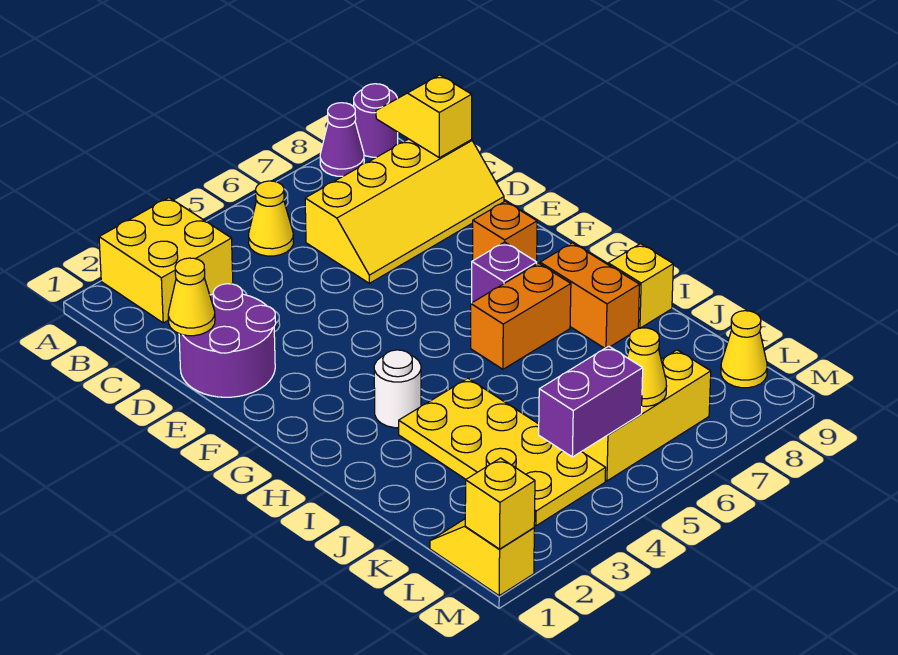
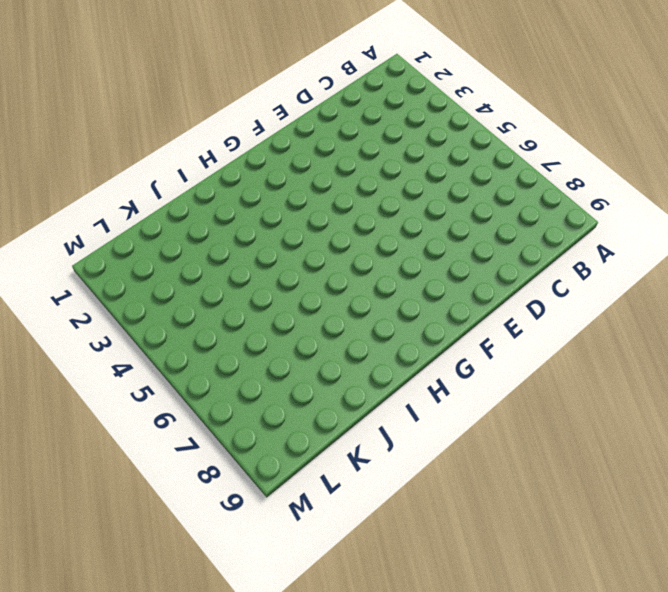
none -> yellow brick A2:B3 level 1
none -> purple cone A8 level 1
none -> purple round brick A9 level 1

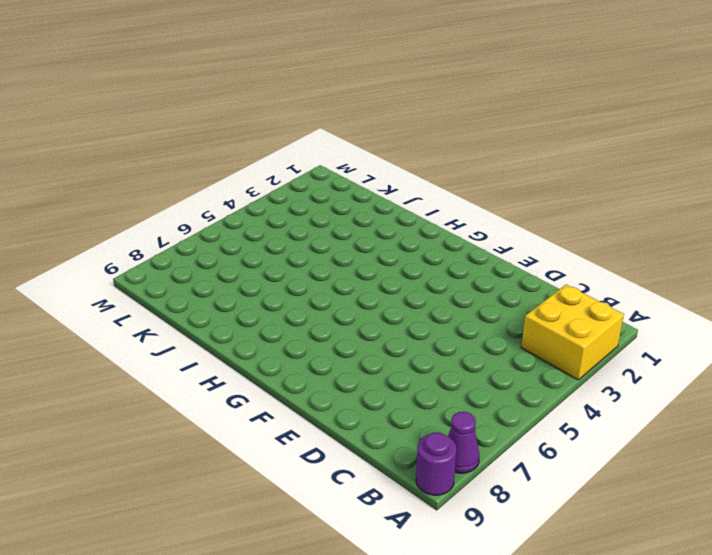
none -> yellow cone B5 level 1
none -> yellow slope C6:D9 level 1 top C
none -> purple round brick D1:E2 level 1

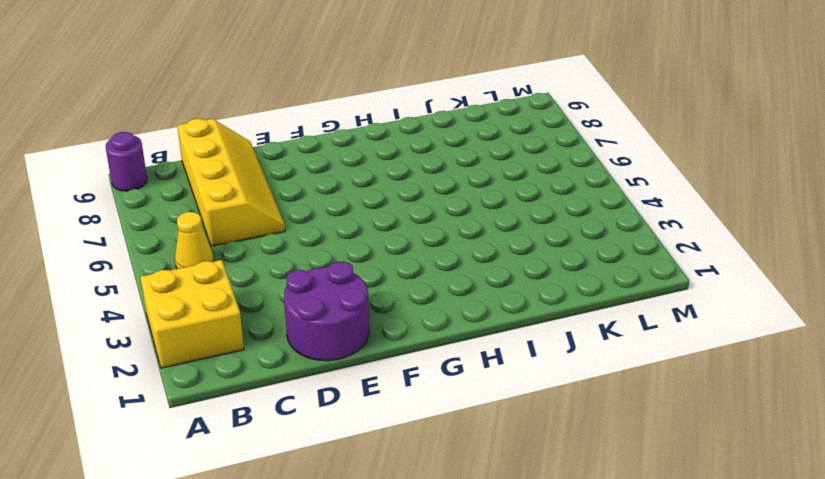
none -> purple cone A8 level 1
none -> orange brick F8 level 1
none -> purple brick G7 level 1

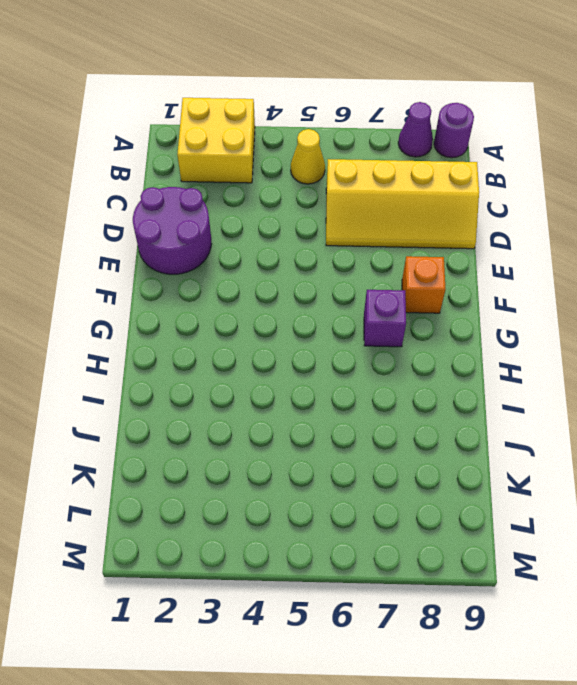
none -> white round brick H3 level 1
none -> orange brick H6:H7 level 1
none -> orange brick H8:I8 level 1

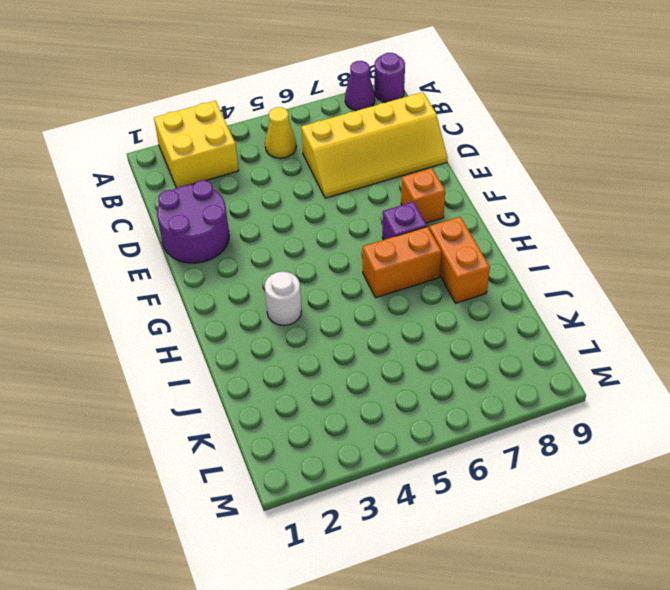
none -> yellow plate I3:L4 level 1
none -> yellow brick I9 level 1
none -> yellow slope L1:M1 level 1 top M

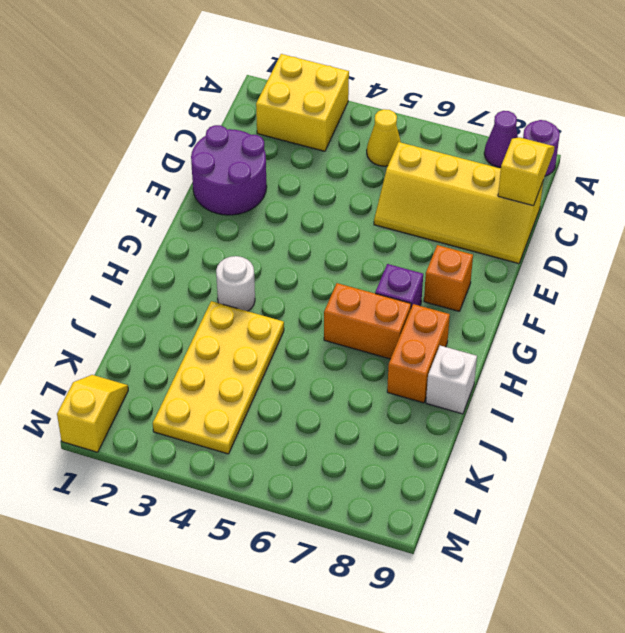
white brick I9 level 1 -> yellow brick I9 level 1
none -> yellow brick L5:L7 level 1
none -> yellow cone L9 level 1
none -> yellow cone D1 level 2

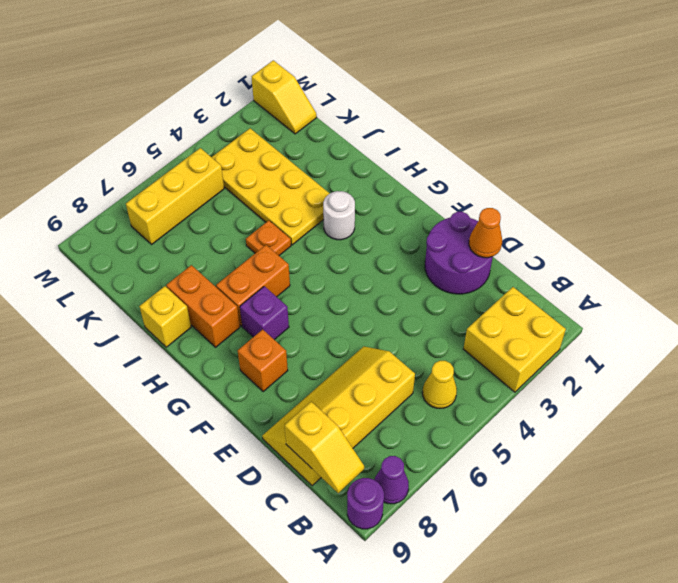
orange cone D1 level 2 -> yellow cone D1 level 2
orange plate I5 level 1 -> none
none -> yellow cone L9 level 1
none -> purple brick L4:L5 level 2
none -> yellow cone L6 level 2

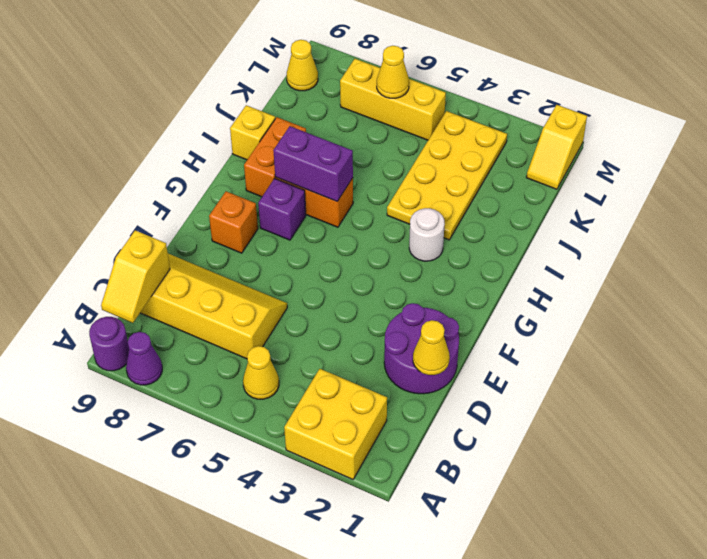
purple brick H6:H7 level 2 -> purple brick L4:L5 level 2
none -> yellow brick M1 level 2

